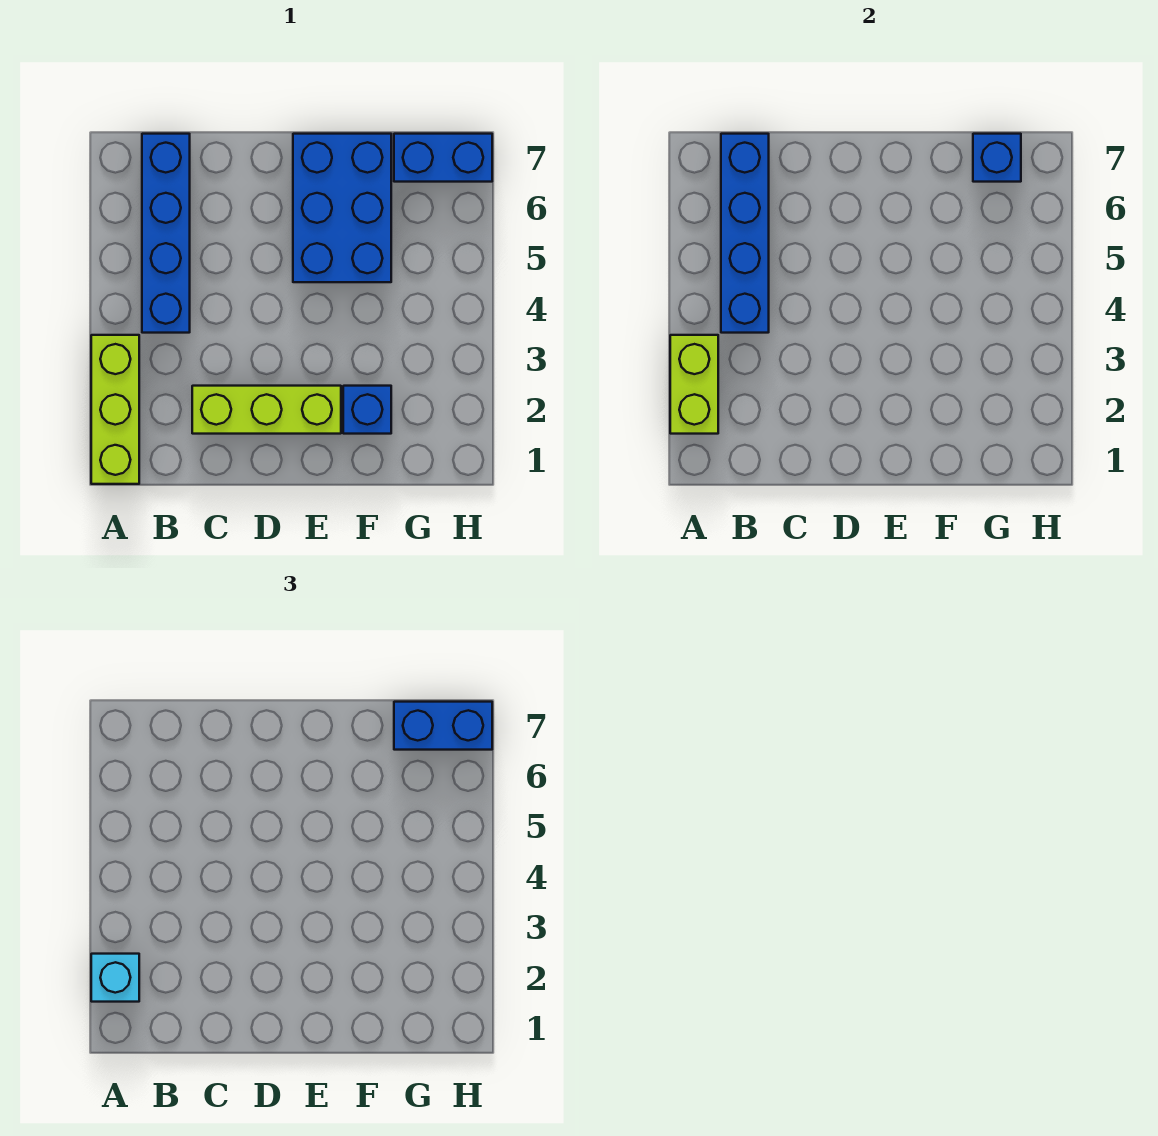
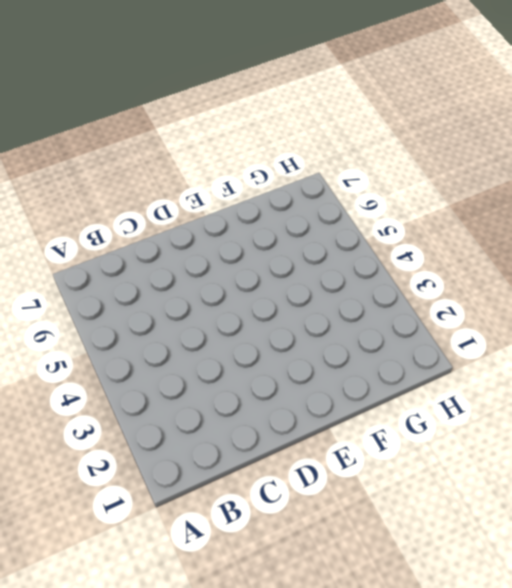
none -> lime brick A1:A3 level 1
none -> blue brick B4:B7 level 1

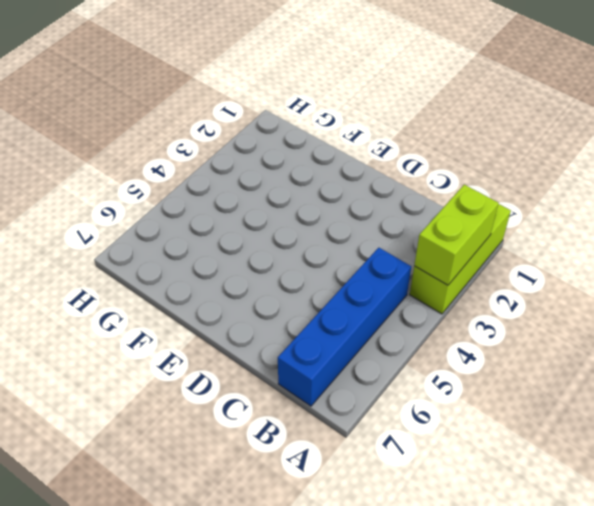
none -> lime brick C2:E2 level 1
none -> blue brick E5:F7 level 1

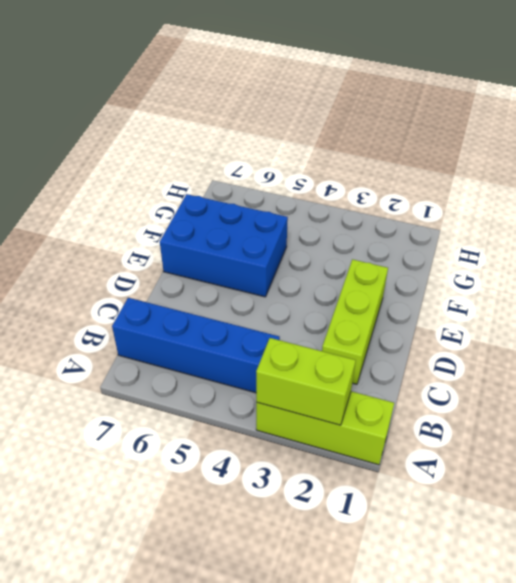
none -> blue brick F2 level 1
none -> blue brick G7:H7 level 1

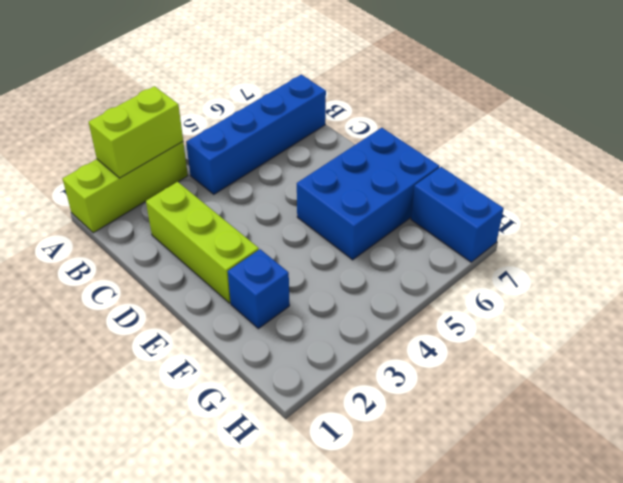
none -> blue brick B4:B7 level 2
none -> blue brick G7 level 2

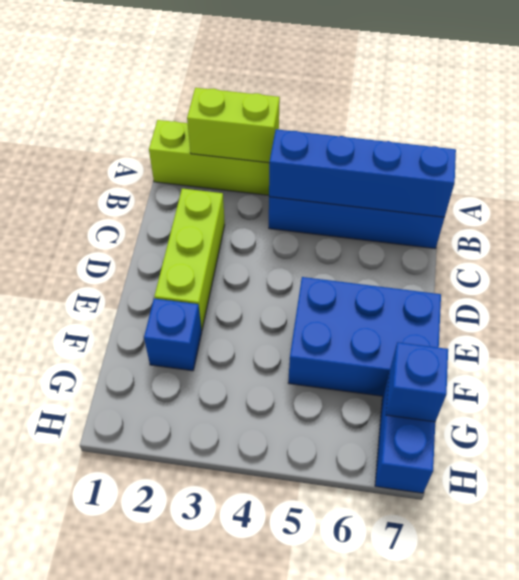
none -> cyan brick A2 level 3
none -> blue brick G7:H7 level 3

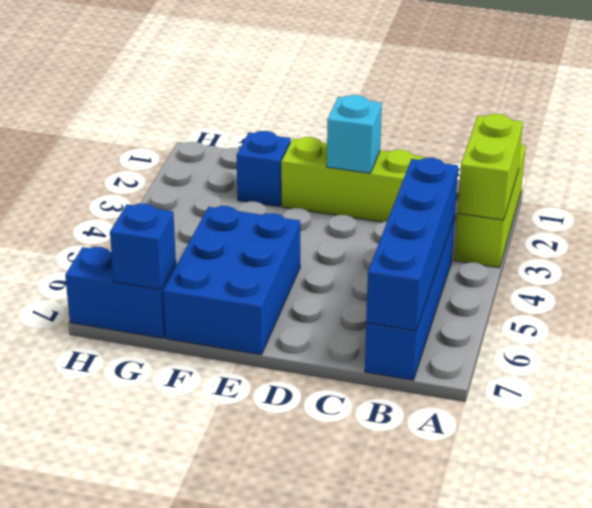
cyan brick D2 level 2 -> cyan brick A2 level 3
none -> blue brick G7:H7 level 3

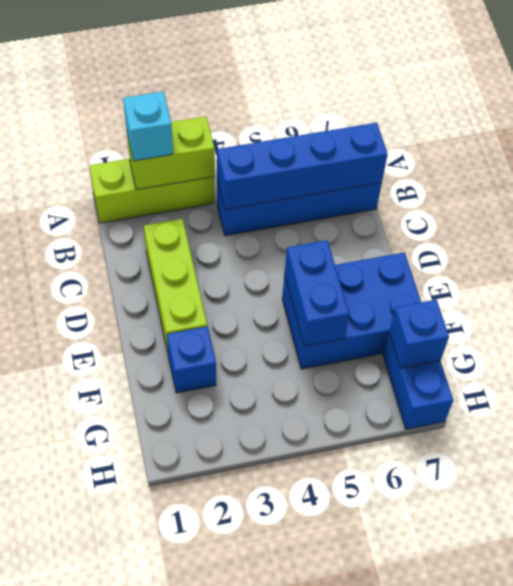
blue brick E5:F5 level 2 -> blue brick G7:H7 level 3

